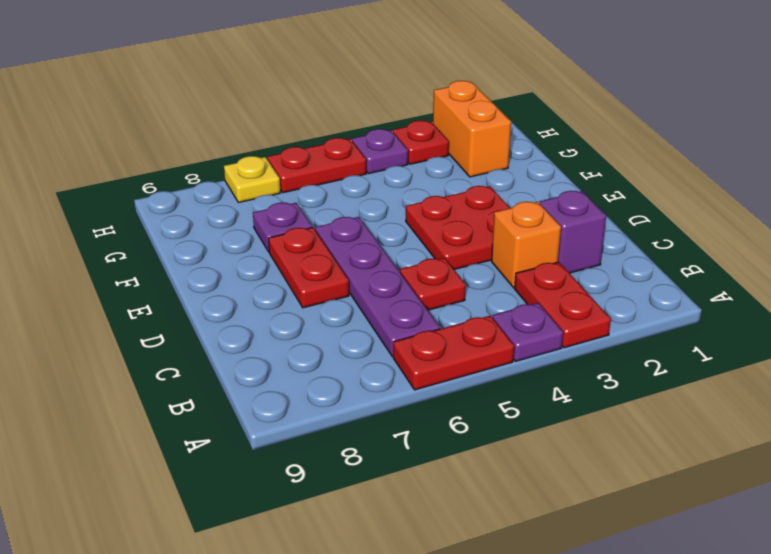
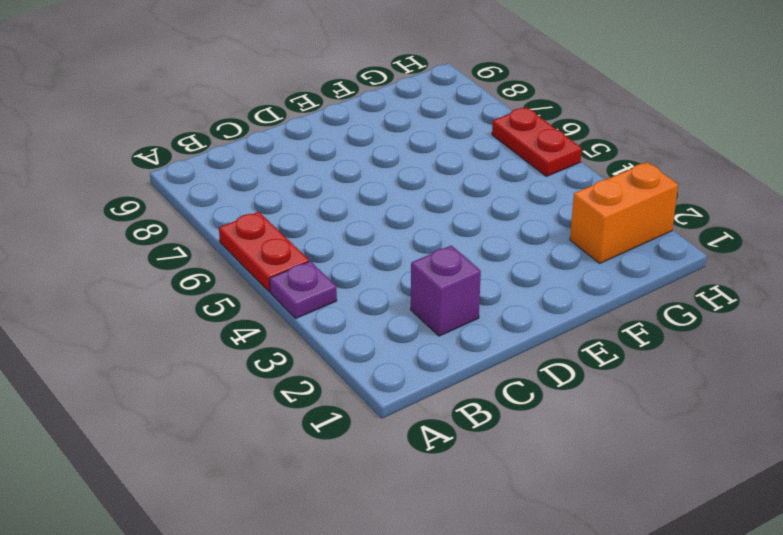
none -> red plate A3:B3 level 1
none -> purple plate B6:E6 level 1
none -> orange brick C3 level 1

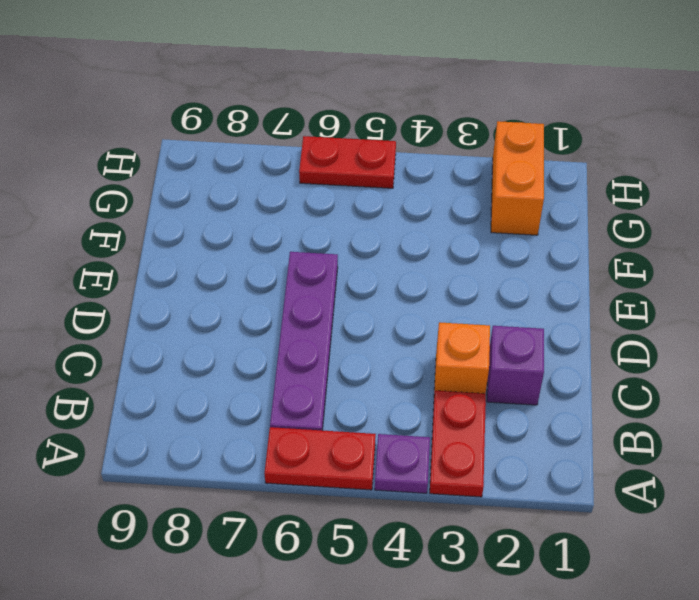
none -> red plate C5 level 1
none -> red plate D3:E4 level 1
none -> red plate D7:E7 level 1

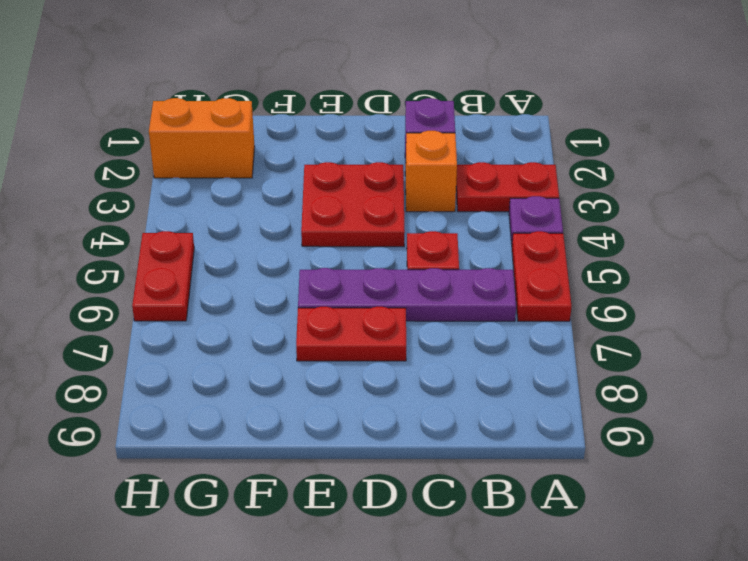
none -> purple plate F7 level 1
none -> red plate H3 level 1
none -> purple plate H4 level 1

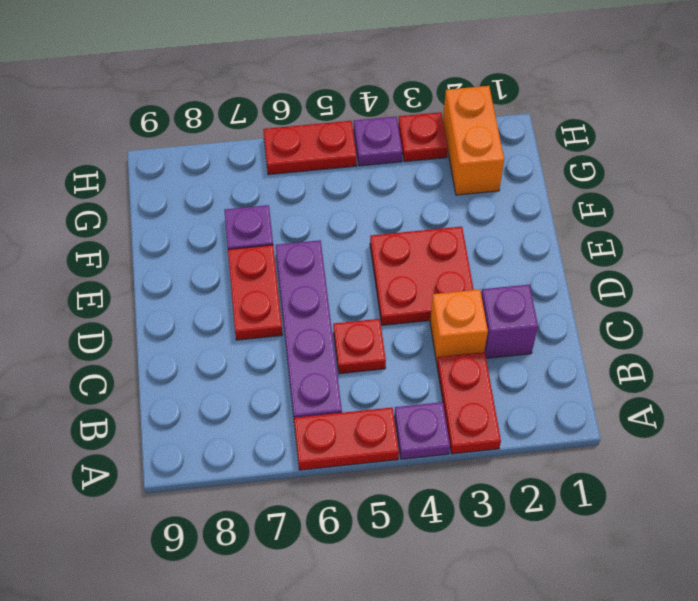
none -> yellow plate H7 level 1

